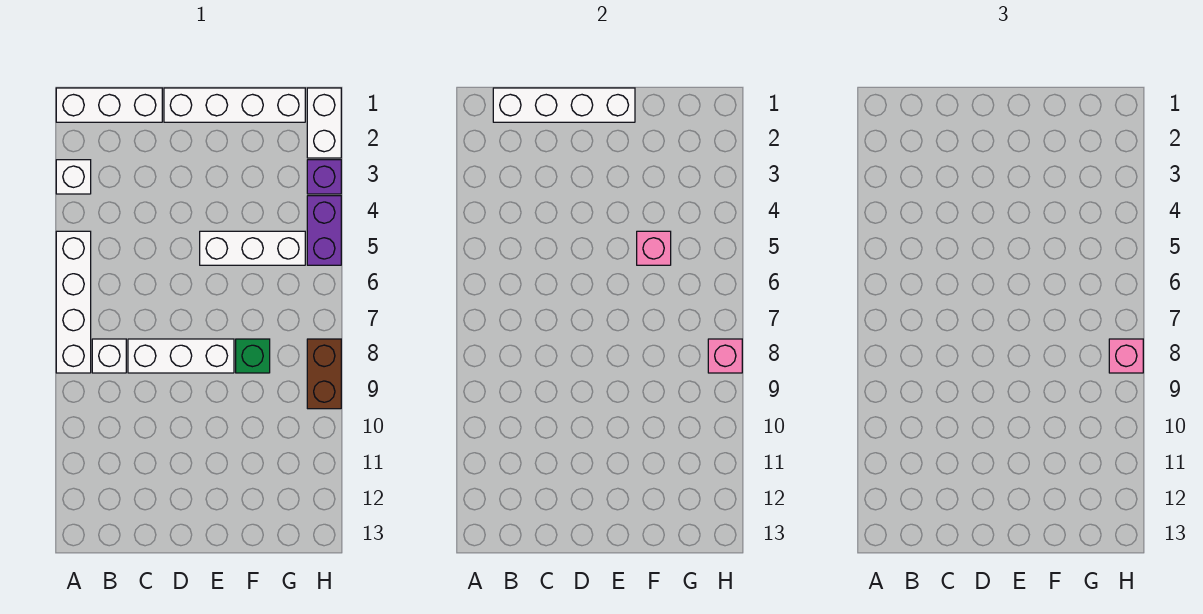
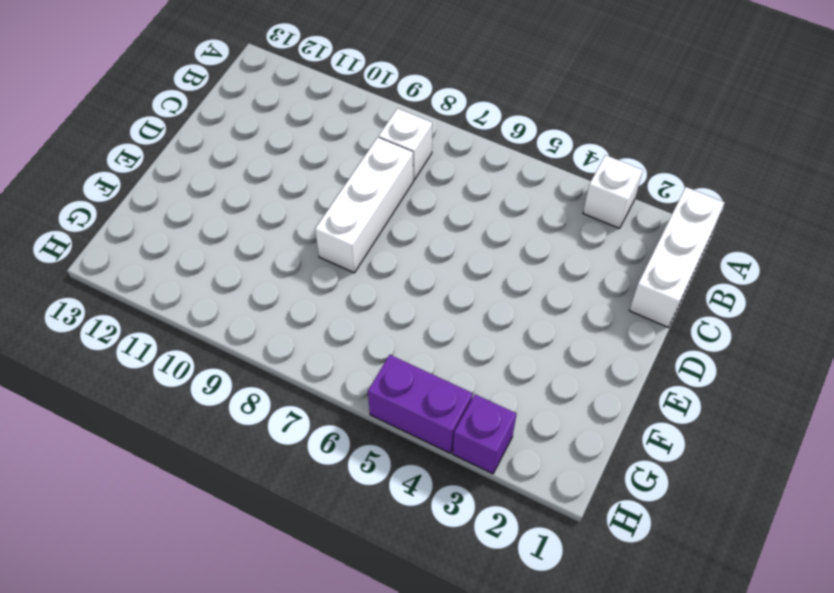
none -> white brick A5:A8 level 1
none -> white brick D1:G1 level 1
none -> white brick E5:G5 level 1

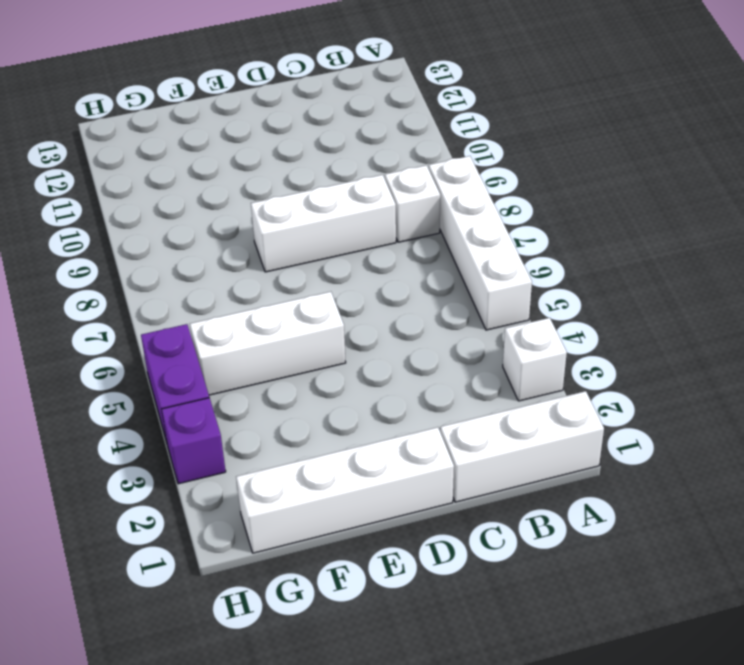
none -> green brick F8 level 1
none -> white brick H1:H2 level 1
none -> brown brick H8:H9 level 1

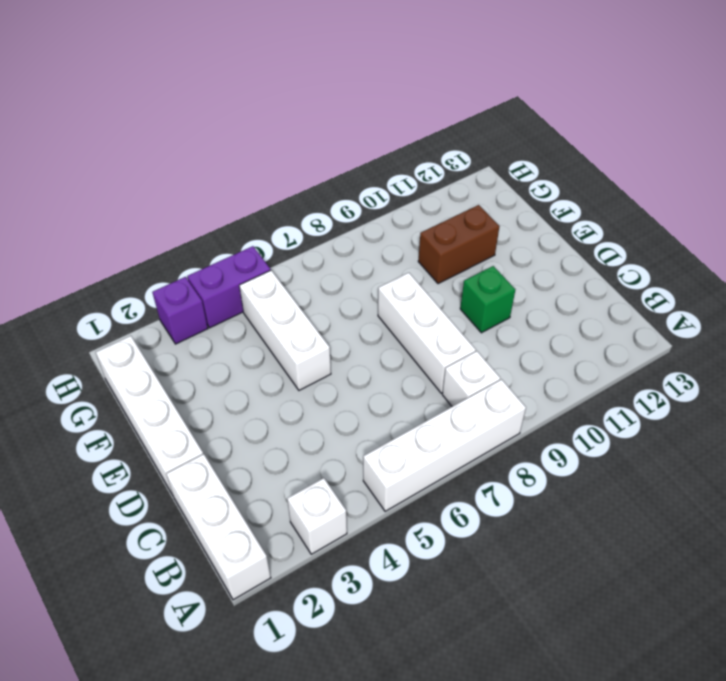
green brick D10 level 1 -> green brick F8 level 1
brown brick F10:F11 level 1 -> brown brick H8:H9 level 1
none -> white brick H1:H2 level 1
none -> white brick B1:E1 level 2
none -> pink brick F5 level 2

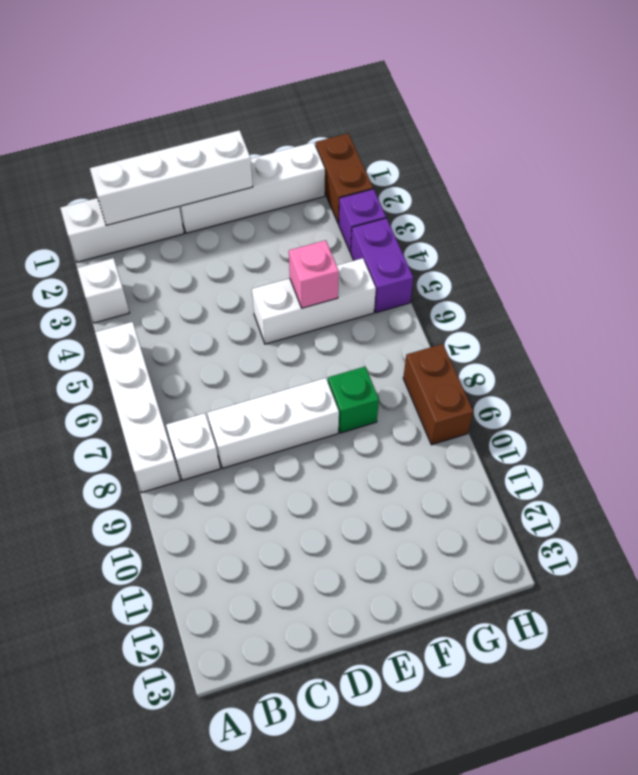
brown brick H1:H2 level 1 -> white brick H1:H2 level 1
none -> pink brick H8 level 2
none -> pink brick H8 level 3

